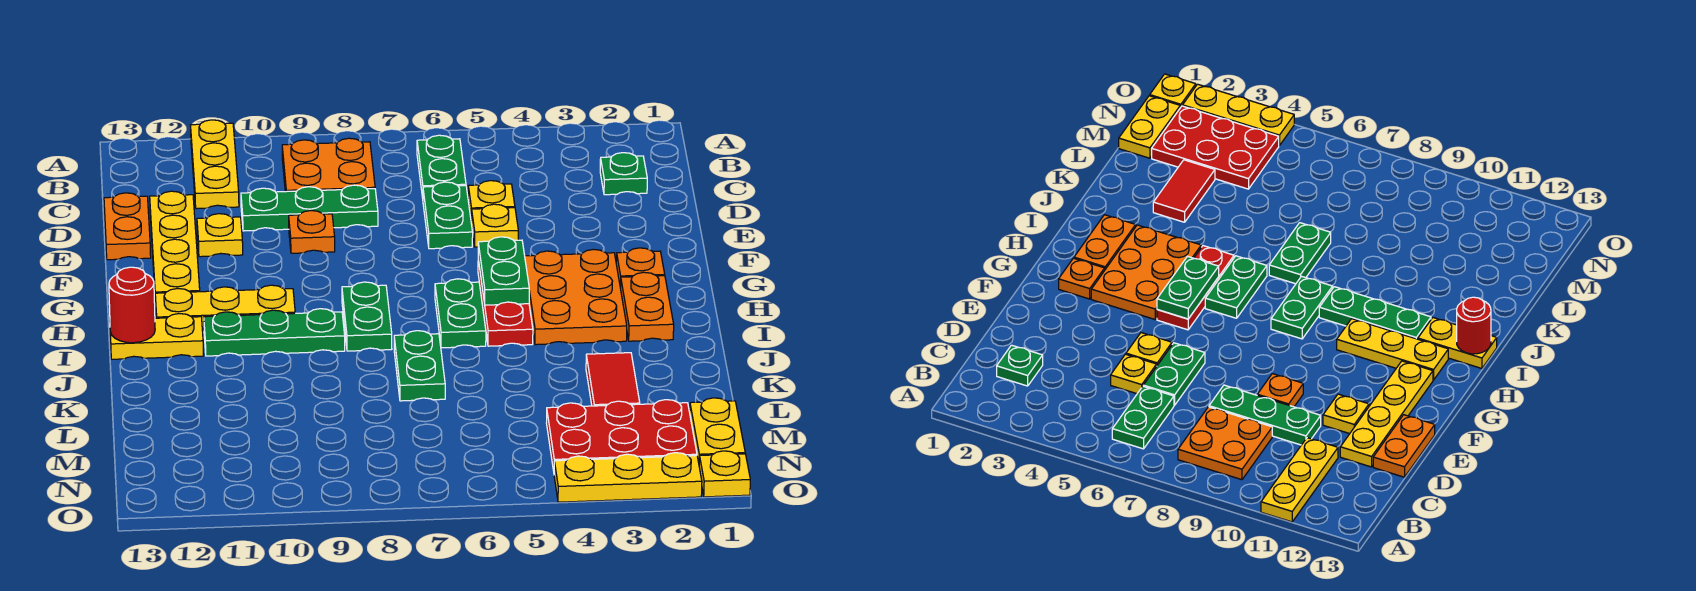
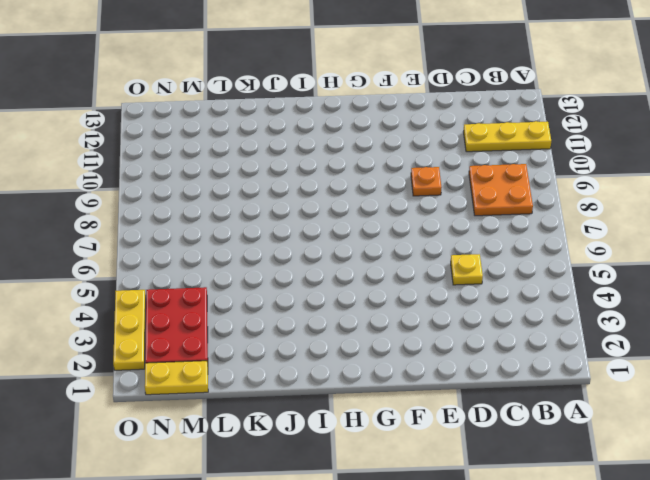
none -> green plate B6:C6 level 1
none -> green plate C2 level 1
none -> green plate D6:E6 level 1

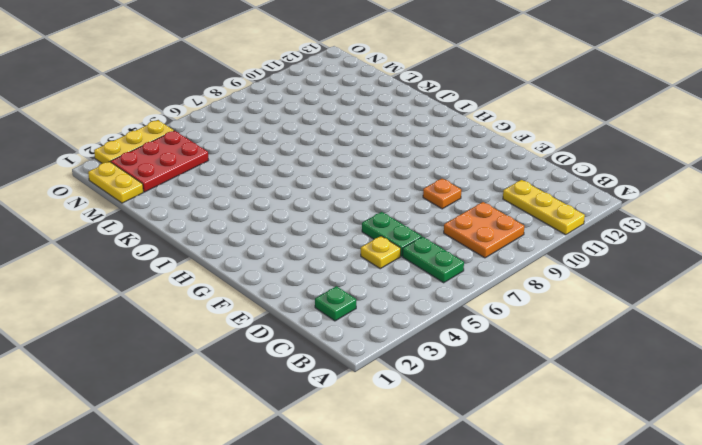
none -> green plate D8:D10 level 1
none -> yellow plate D12:G12 level 1
none -> orange plate D13:E13 level 1

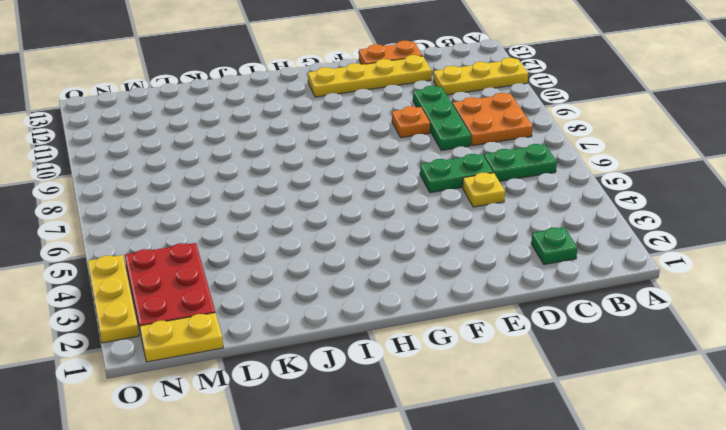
none -> yellow plate E5 level 1
none -> yellow plate E11 level 1
none -> orange plate G2 level 1

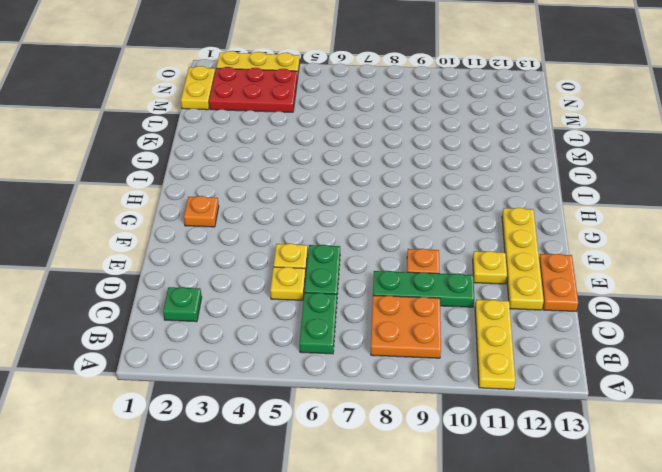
none -> orange plate G3:I4 level 1
none -> red plate G5:I5 level 1
none -> orange plate H2:I2 level 1

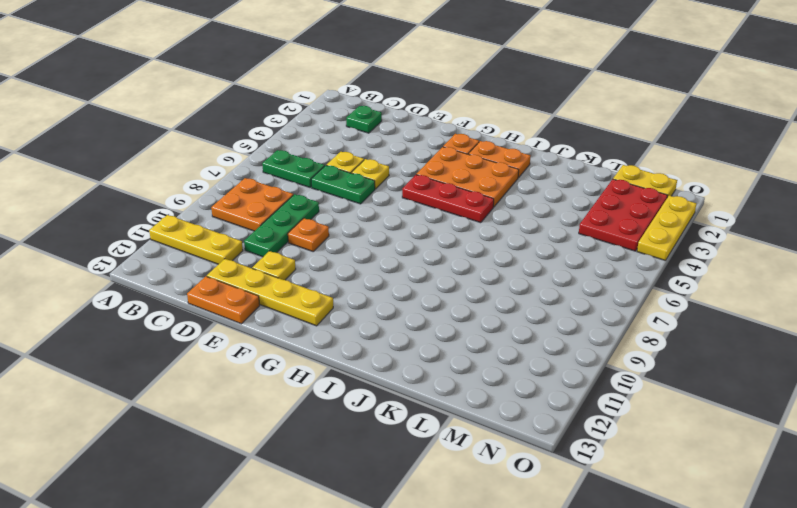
none -> green plate H6:I6 level 1
none -> green plate H8:I8 level 1
none -> yellow plate H10:H12 level 1

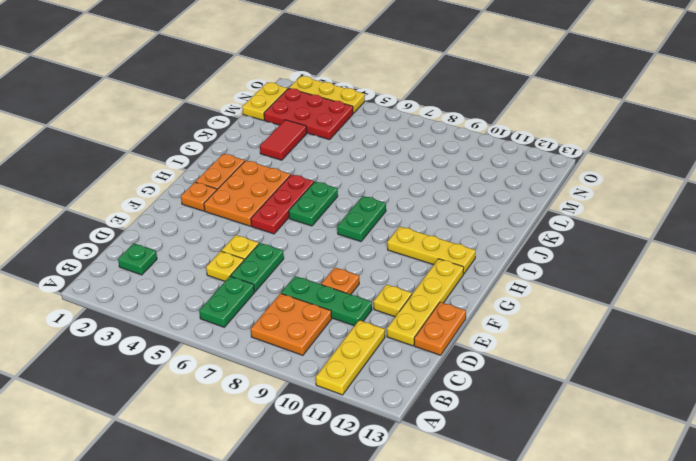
none -> green plate I9:I11 level 1
none -> yellow plate I12:I13 level 1
none -> green plate J7:K7 level 1

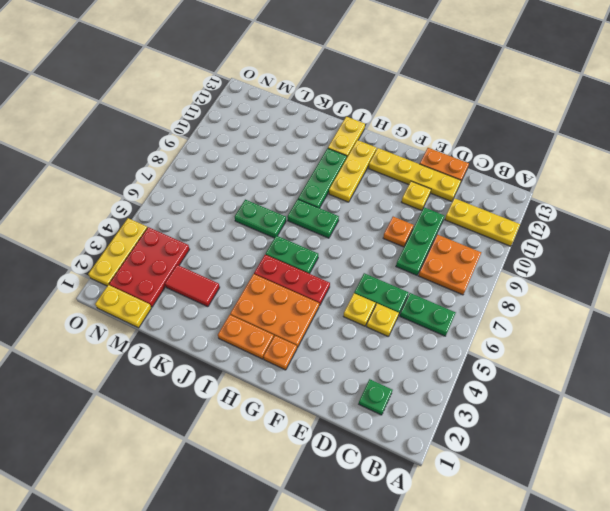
none -> yellow plate O1 level 1
none -> green plate G5:H5 level 2
none -> red round brick I13 level 2

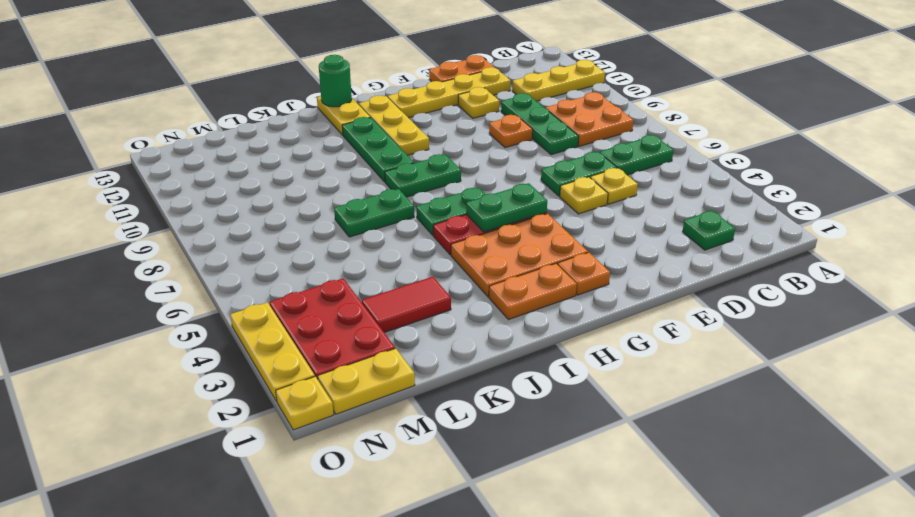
green round brick I13 level 2 -> red round brick I13 level 2

